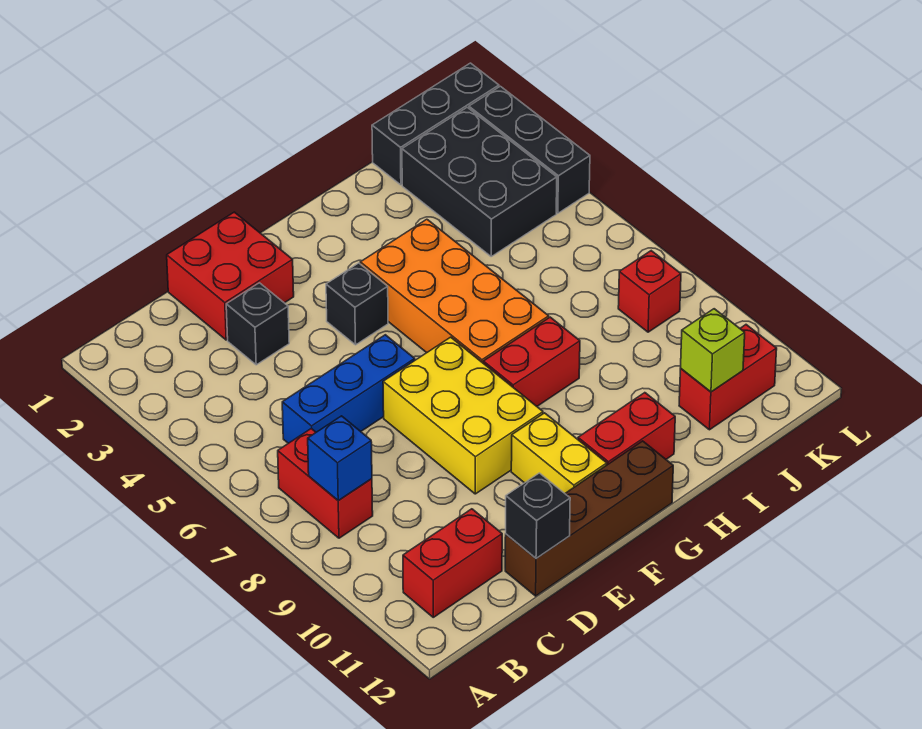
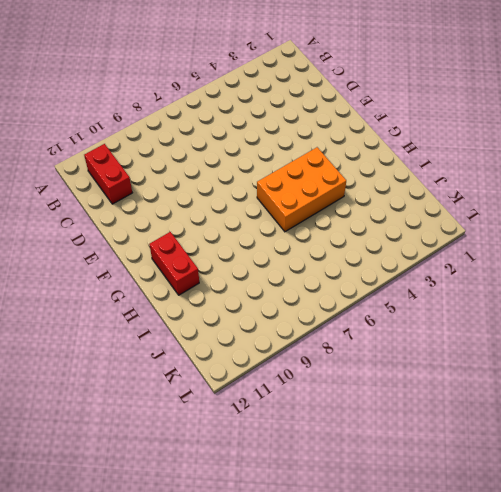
orange brick G4:H6 level 1 -> orange brick G4:H7 level 1
none -> red brick B7:B8 level 1
none -> blue brick C6:E6 level 1
none -> red brick D1:E2 level 1

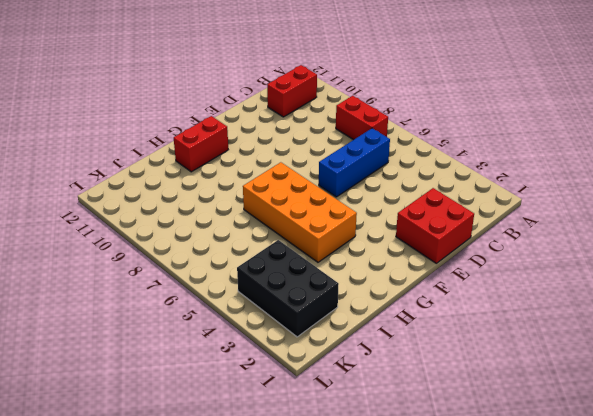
none -> black brick D3 level 1
none -> brown brick D12:G12 level 1
none -> yellow brick E7:F9 level 1

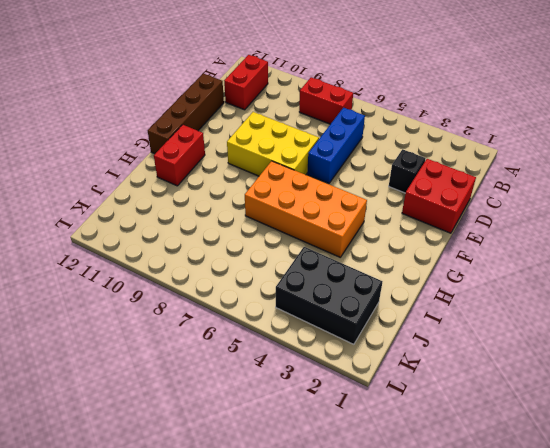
none -> black brick F4 level 1
none -> yellow brick F10:F11 level 1
none -> red brick G8:H8 level 1

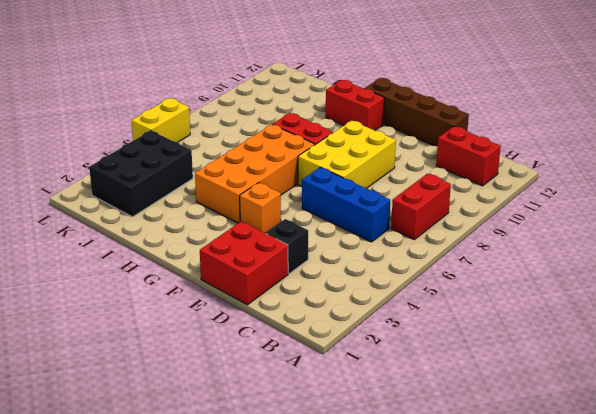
orange brick F4 level 1 -> black brick F4 level 1
yellow brick L5:L6 level 1 -> yellow brick F10:F11 level 1
none -> black brick J1:L1 level 1
none -> red brick J11:K11 level 1
none -> red brick K8 level 1

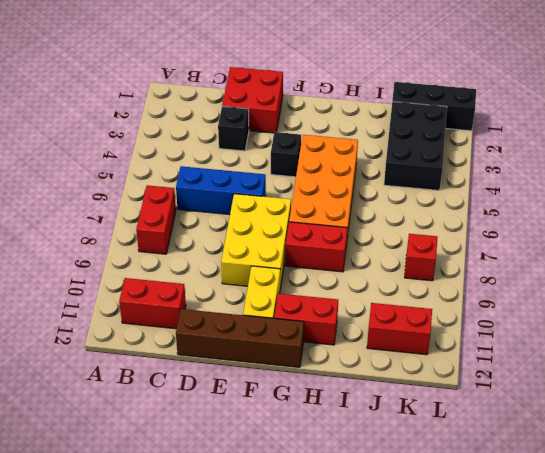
none -> black brick L2:L4 level 1
none -> blue brick B8 level 2
none -> black brick D12 level 2

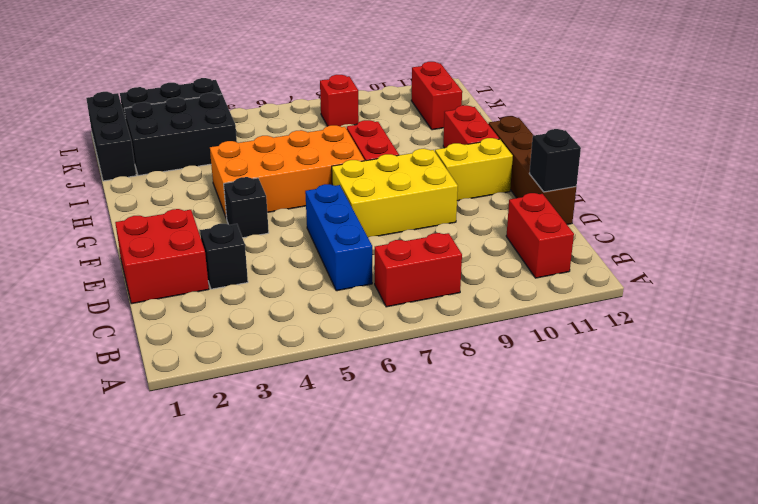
none -> blue brick B8 level 2
none -> lime brick J11 level 2

